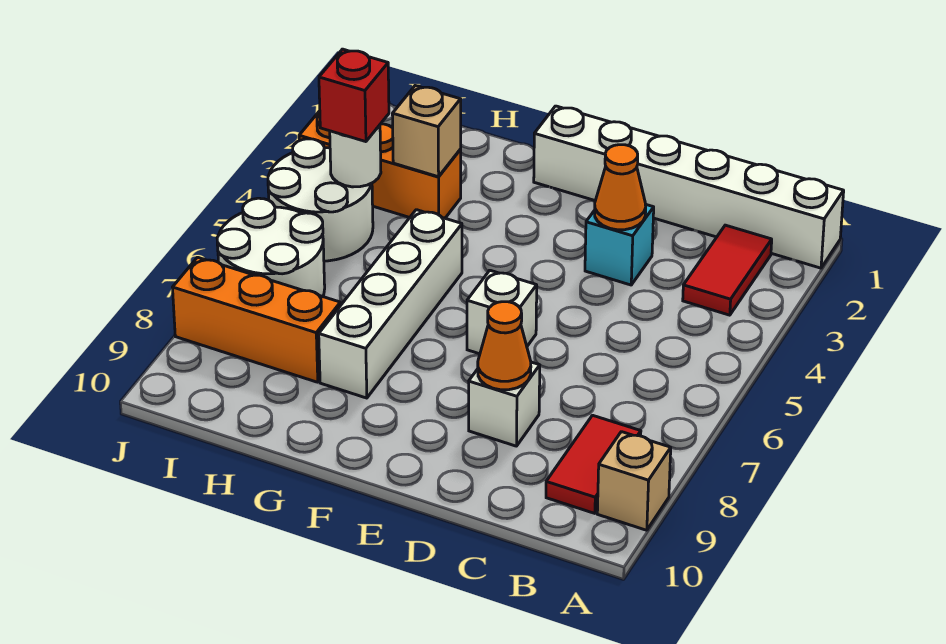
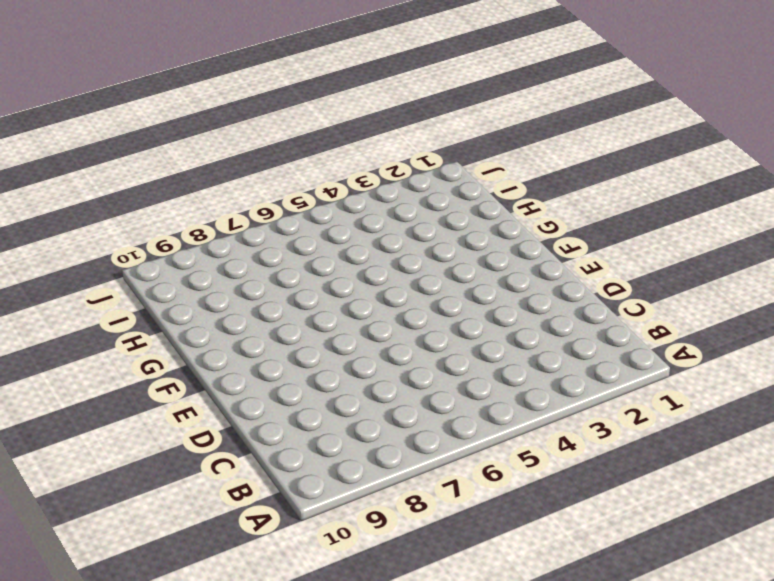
none -> white brick A1:F1 level 1
none -> tan brick A9 level 1
none -> red tile B2:B3 level 1

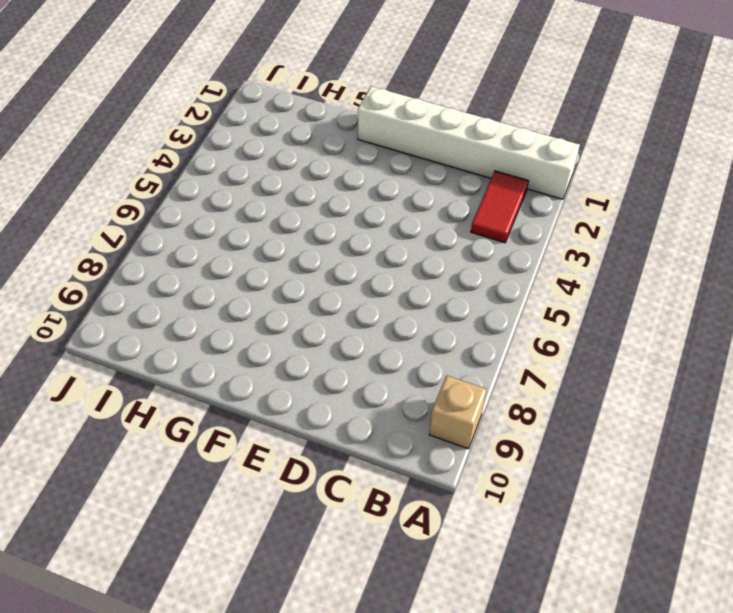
none -> red tile B8:B9 level 1
none -> cyan brick D3 level 1
none -> white brick D8 level 1

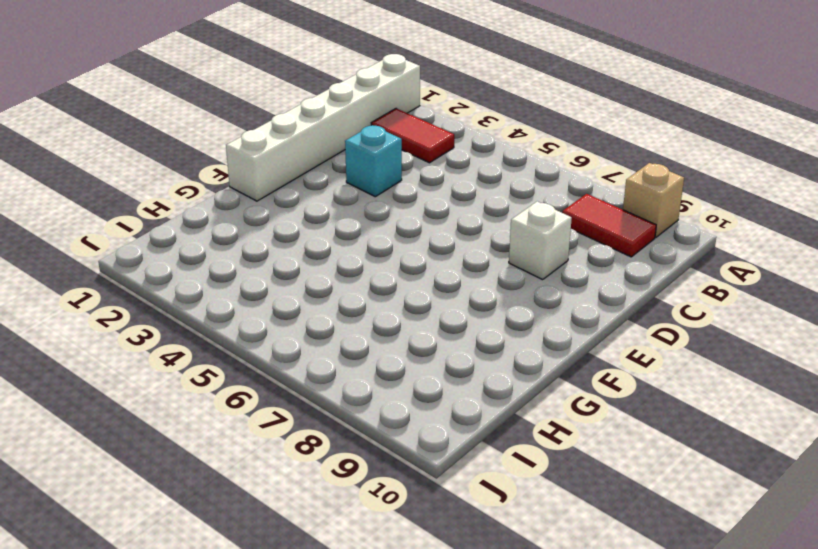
none -> white brick E6 level 1
none -> white brick G5:G8 level 1
none -> orange brick H3:J3 level 1

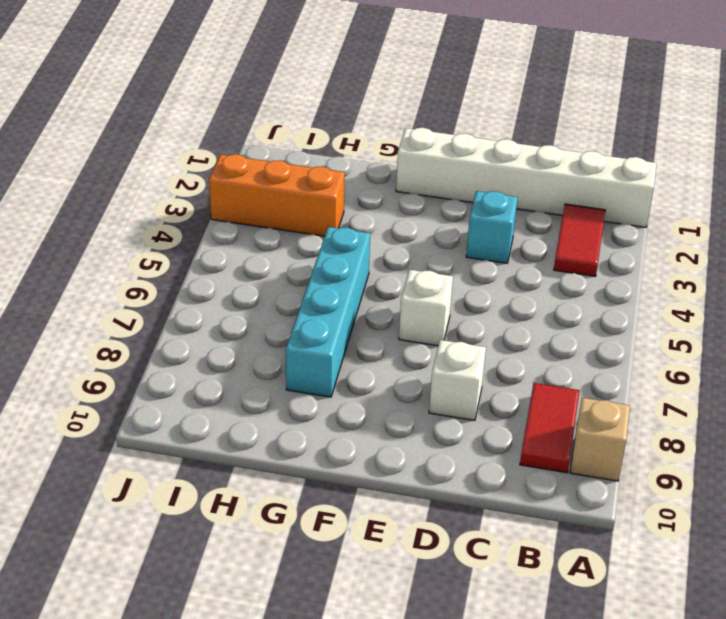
cyan brick G5:G8 level 1 -> white brick G5:G8 level 1
none -> orange brick H8:J8 level 1
none -> white round brick I4:J5 level 1
none -> white round brick I6:J7 level 1

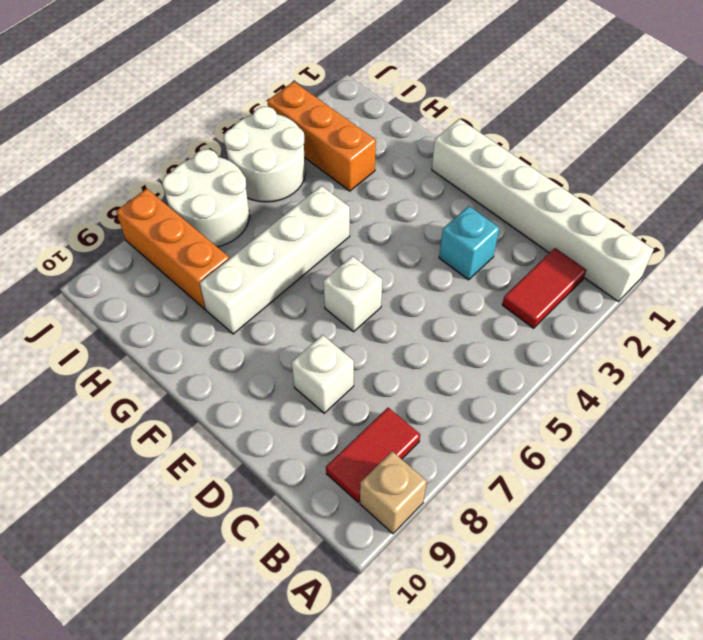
none -> orange cone D3 level 2
none -> orange cone D8 level 2
none -> tan brick H3 level 2

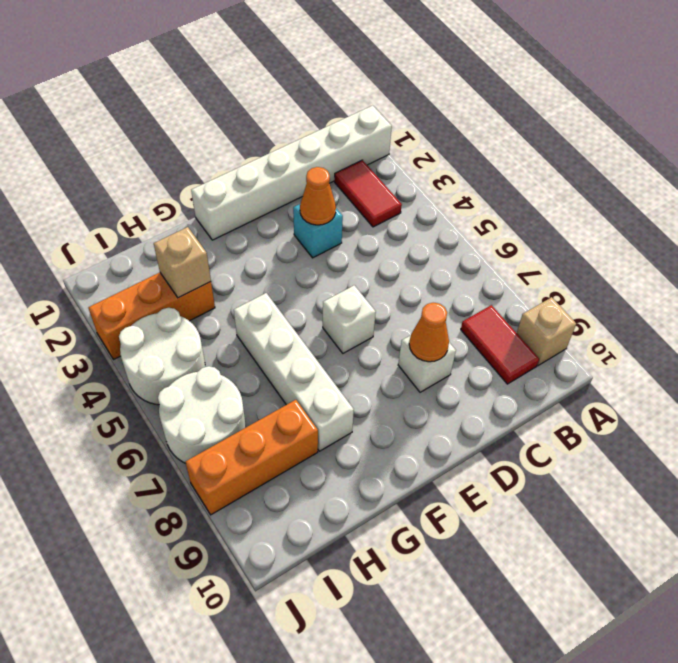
none -> white round brick I4 level 2
none -> red brick I4 level 3

